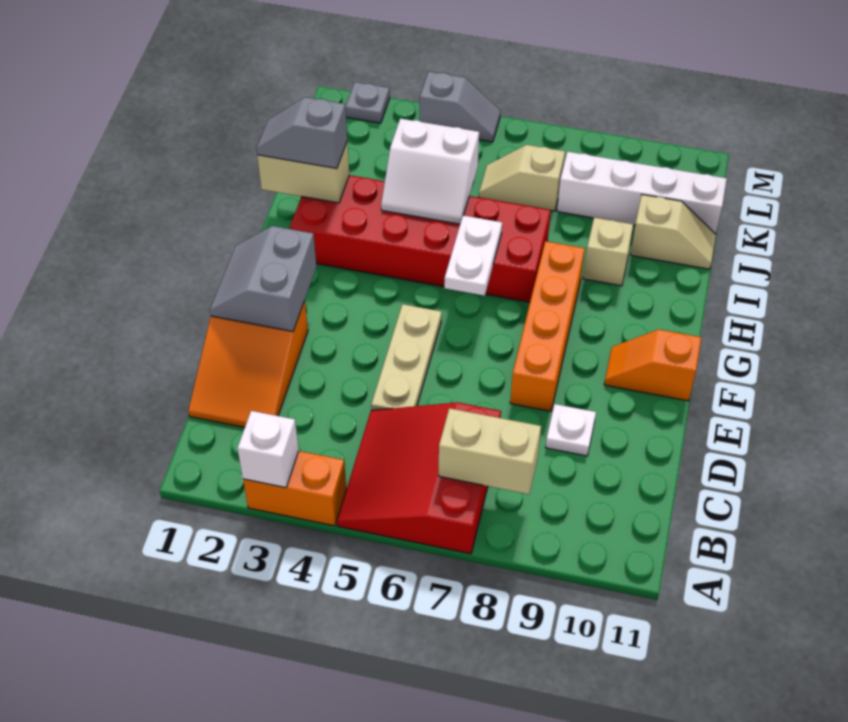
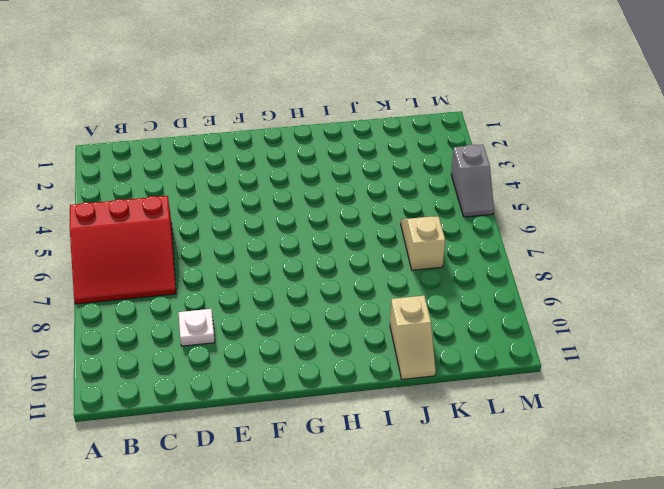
red slope A5:C7 level 1 top 5 -> red slope A5:C7 level 1 top 7
none -> orange brick A3:A4 level 1
none -> orange slope C1:E2 level 1 top E
none -> tan plate D5:F5 level 1

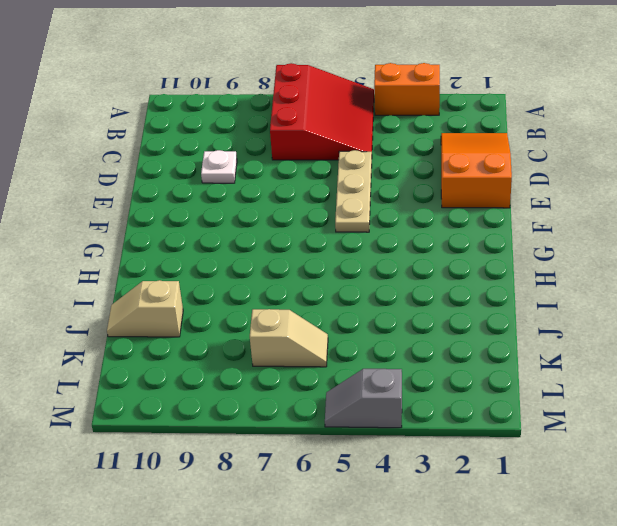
none -> orange brick E8:H8 level 1
none -> orange slope F10:F11 level 1 top 11
none -> red brick H2:I7 level 1

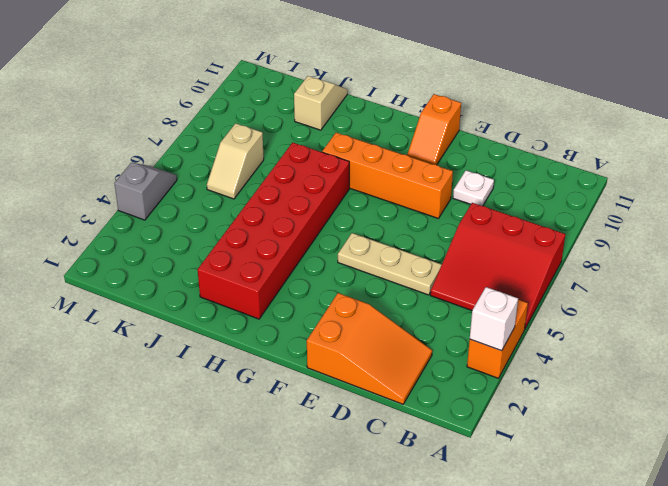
none -> tan brick I9 level 1
none -> white brick K8:K11 level 1
none -> grey plate M2 level 1

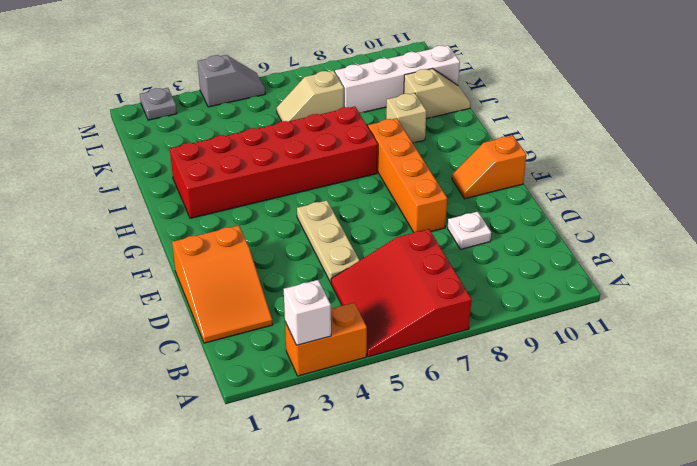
none -> tan brick B7:B8 level 2
none -> grey slope E1:F2 level 2 top 2
none -> white plate G6:H6 level 2

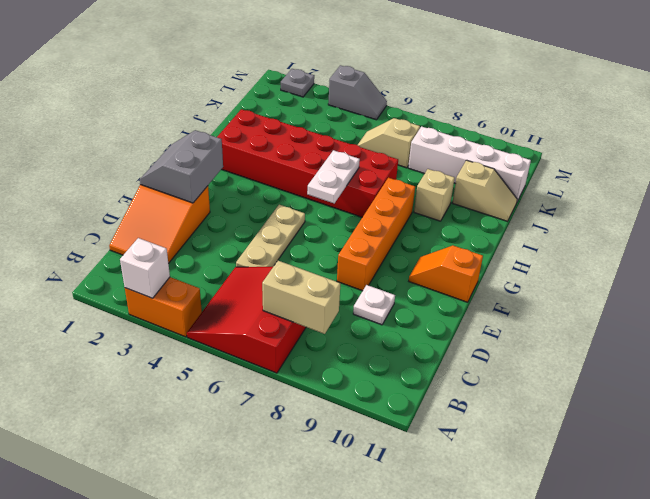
none -> tan brick I1:I2 level 2
none -> white slope I4:J5 level 2 top J
none -> grey slope I1:I2 level 3 top 2

